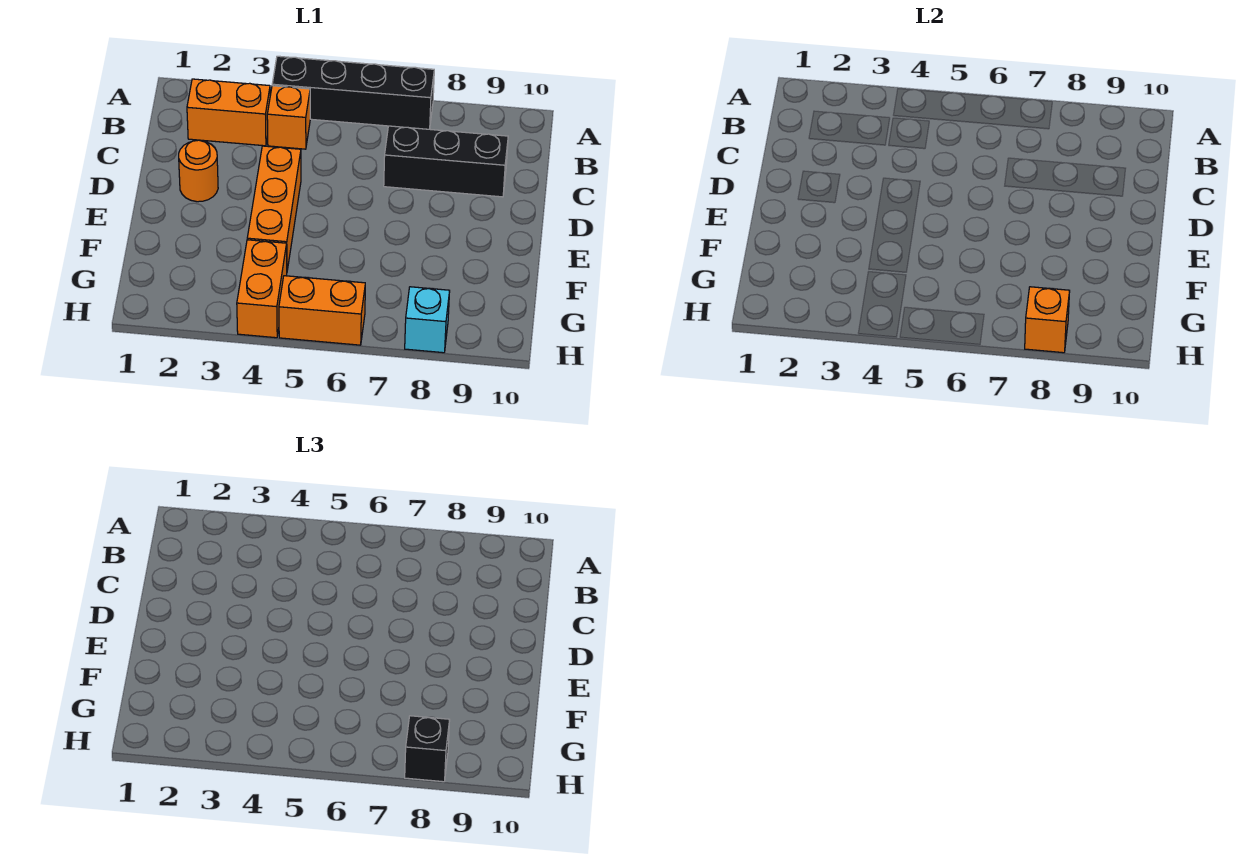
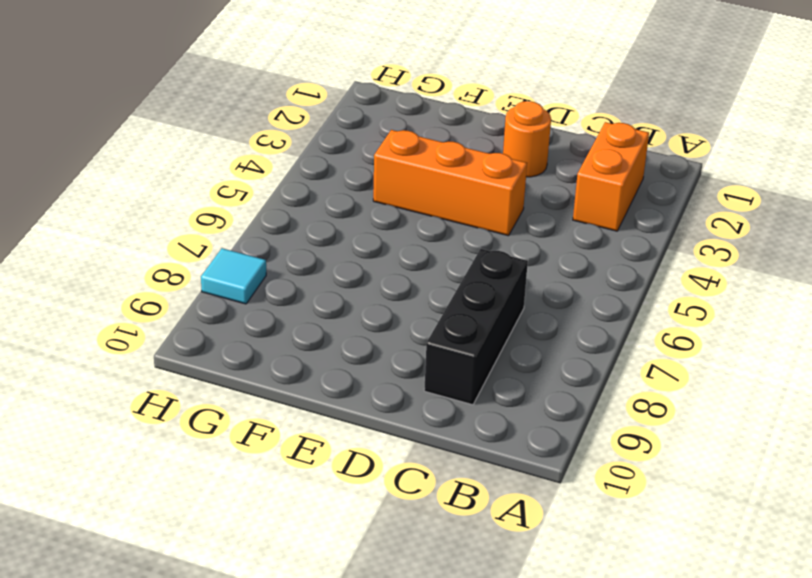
cyan tile H8 level 1 -> cyan brick H8 level 1
none -> black brick A4:A7 level 1
none -> orange brick B4 level 1

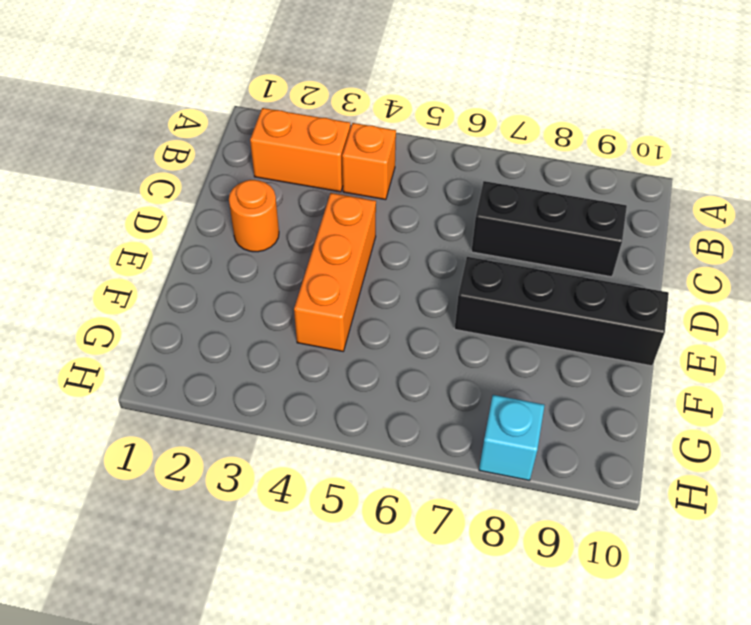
black brick E7:E10 level 1 -> black brick A4:A7 level 1
none -> orange brick G4:H4 level 1
none -> orange brick H5:H6 level 1

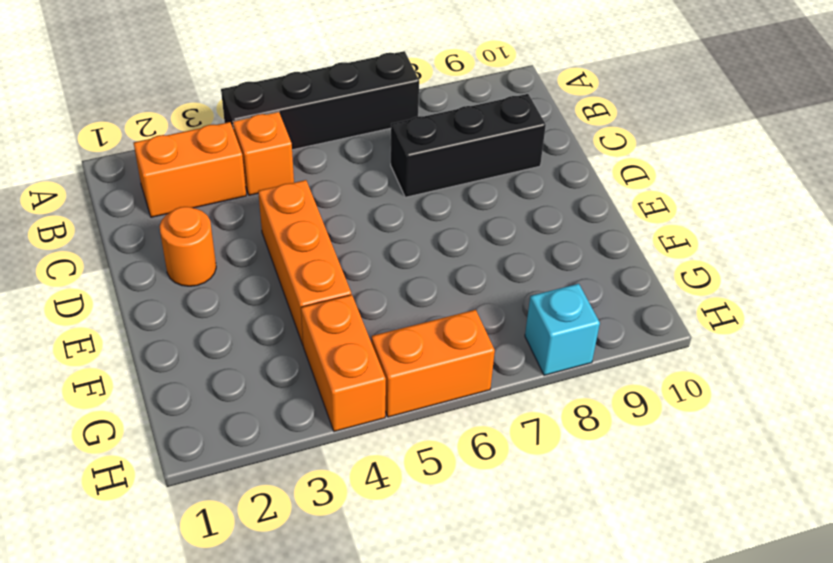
none -> orange brick H8 level 2
none -> black brick H8 level 3

